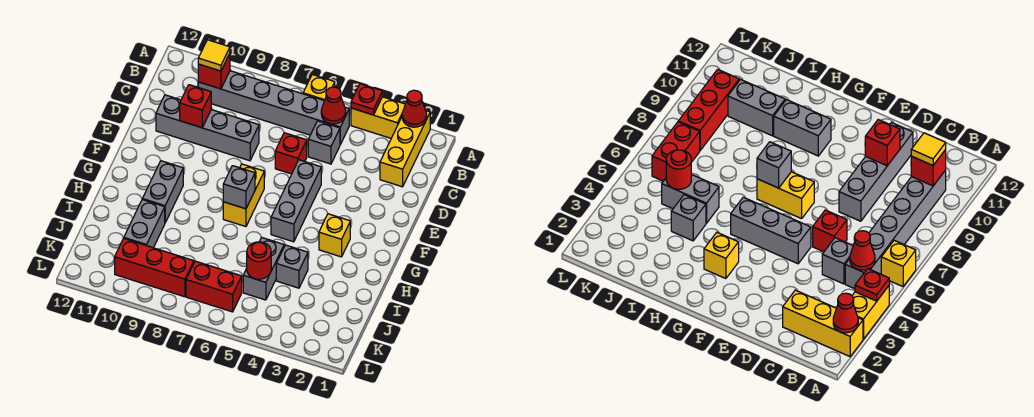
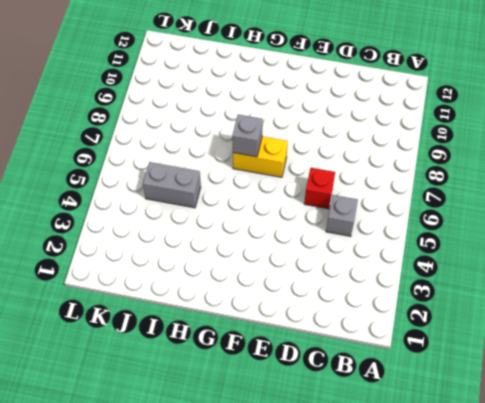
none -> yellow brick A2:C2 level 1
none -> yellow brick A3:A4 level 1
none -> yellow brick A6 level 1

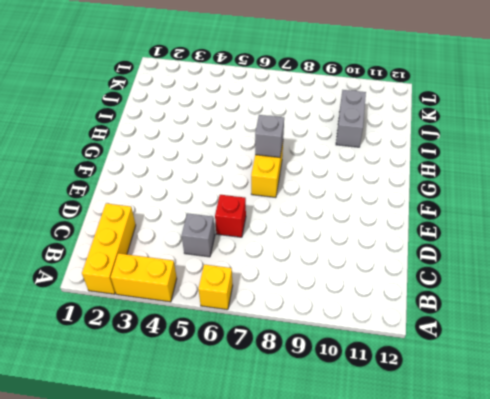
none -> grey brick B5:B10 level 1
none -> grey brick D8:D11 level 1
none -> grey brick E5:G5 level 1

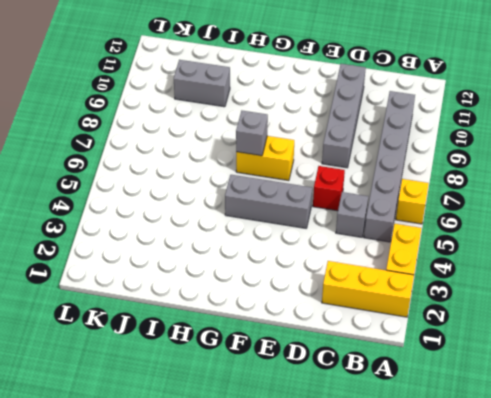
none -> yellow brick G3 level 1
none -> grey brick G10:H10 level 1
none -> grey brick I4 level 1

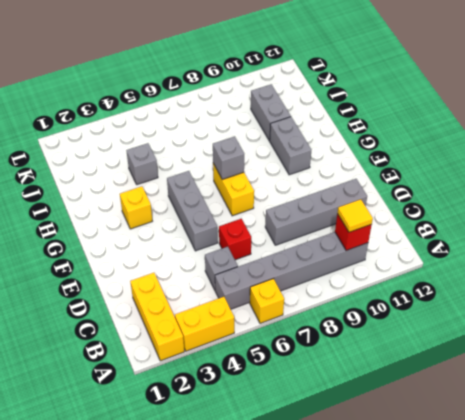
none -> grey brick I5:J5 level 1
none -> red brick K6:K7 level 1
none -> red brick K8:K10 level 1

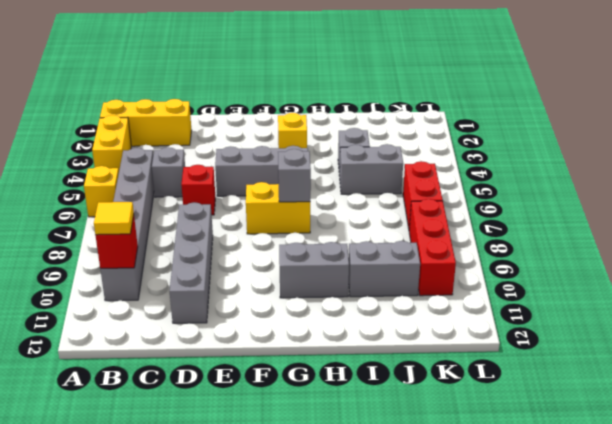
none -> red cone A2 level 2
none -> red plate A4 level 2
none -> red cone B5 level 2

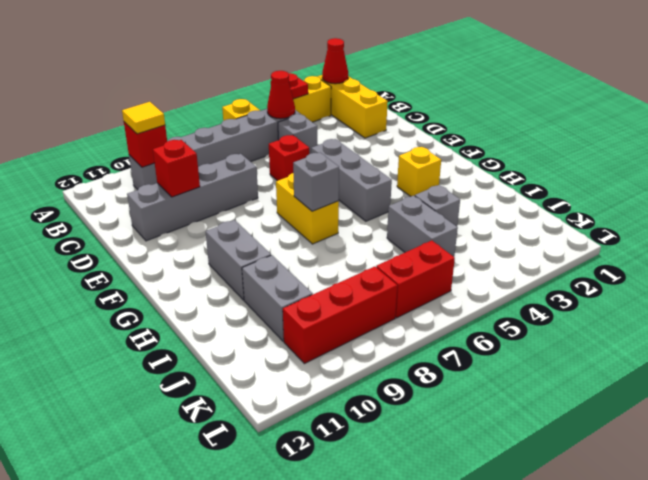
none -> red round brick J5 level 2

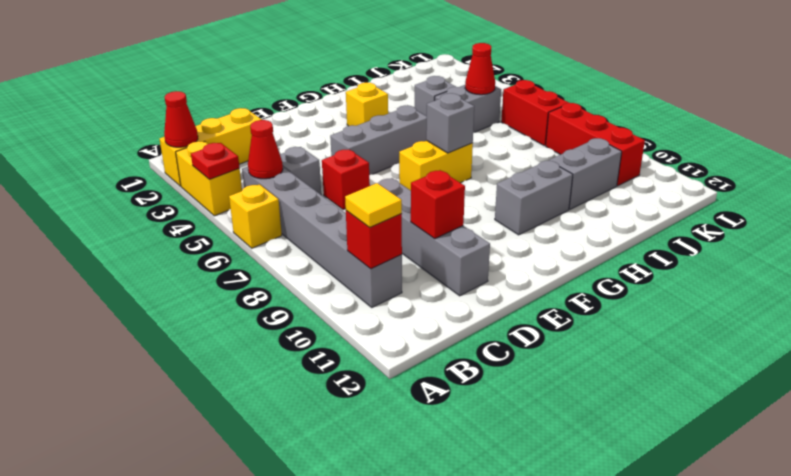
red cone J5 level 2 -> red round brick J5 level 2

